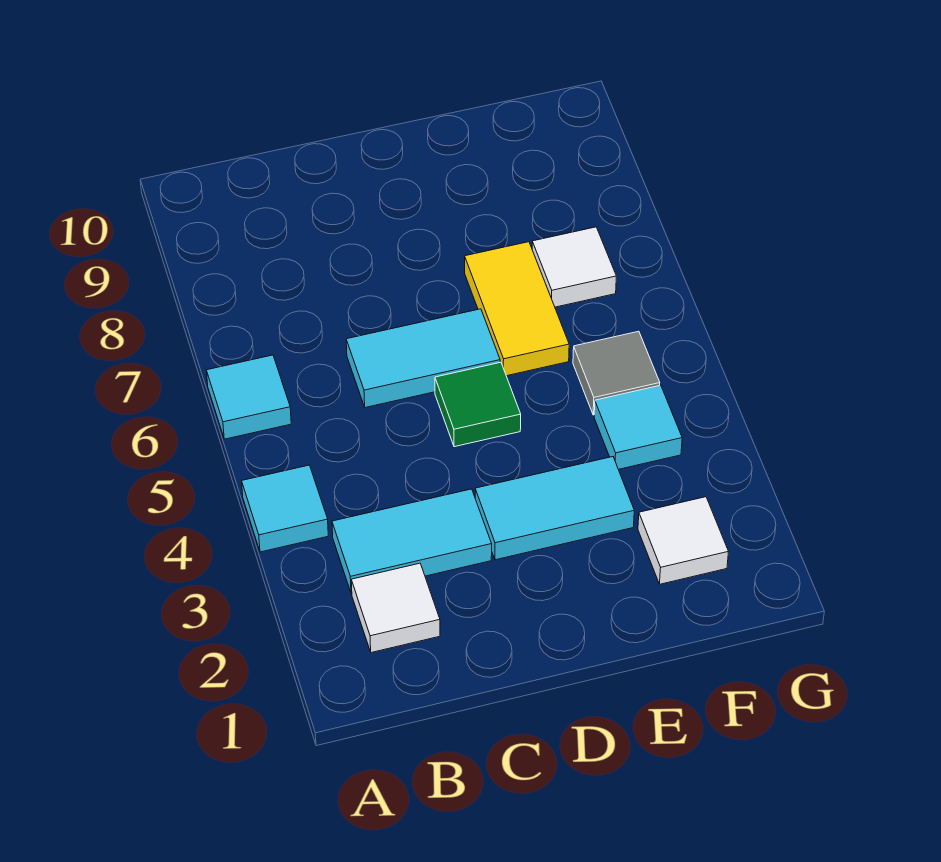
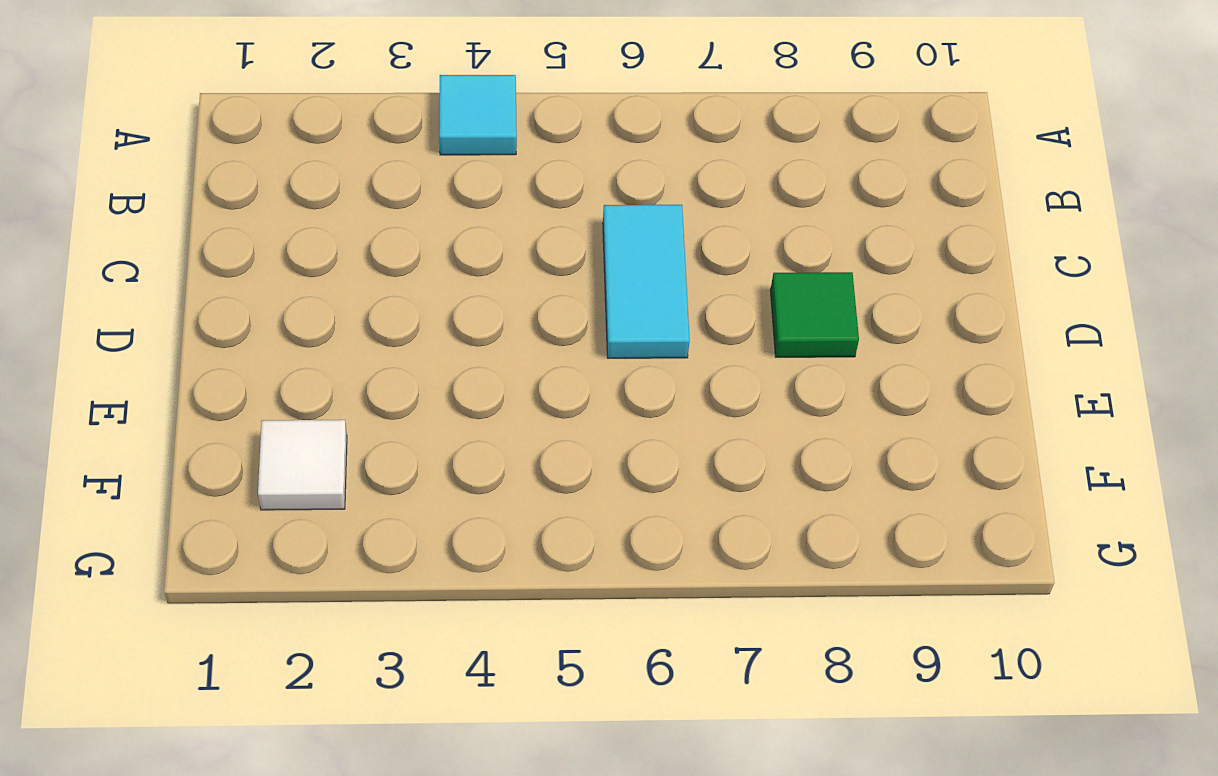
green tile D8 level 1 -> green tile D5 level 1
none -> cyan tile A6 level 1
none -> white tile B2 level 1
none -> cyan tile B3:C3 level 1

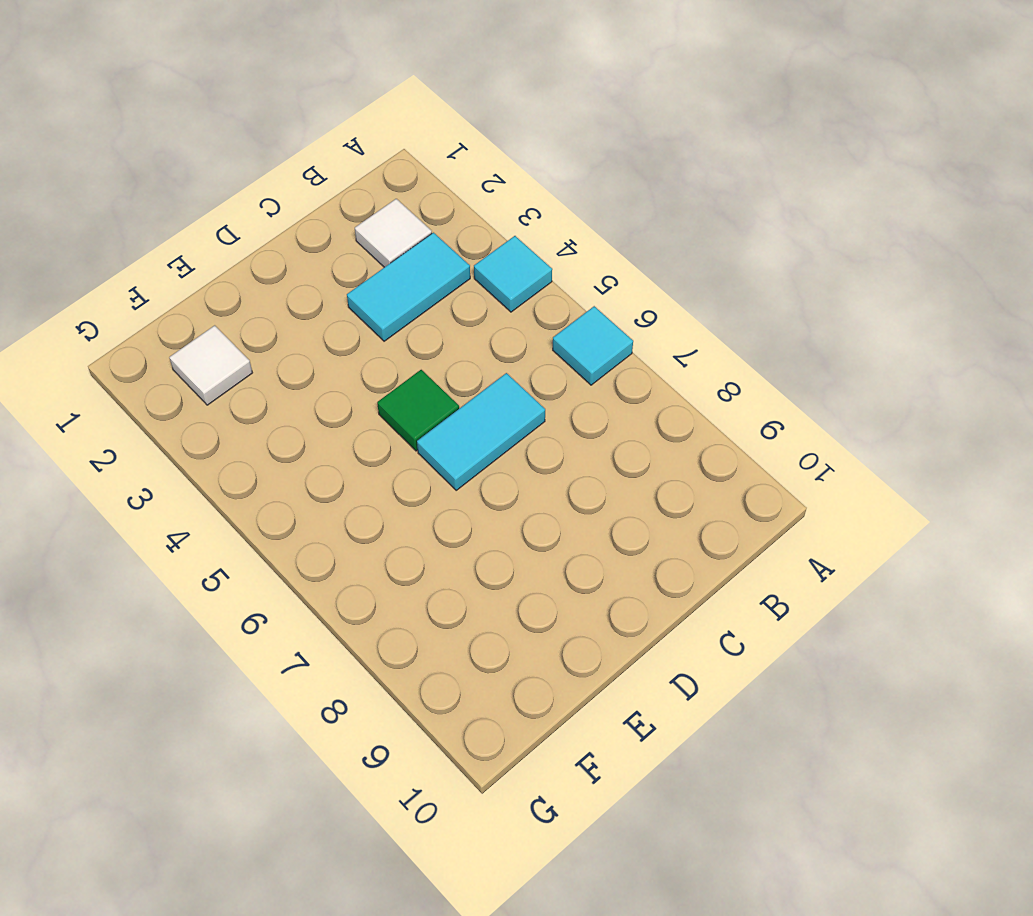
none -> cyan tile D3:E3 level 1
none -> yellow tile E6:E7 level 1
none -> cyan tile F4 level 1

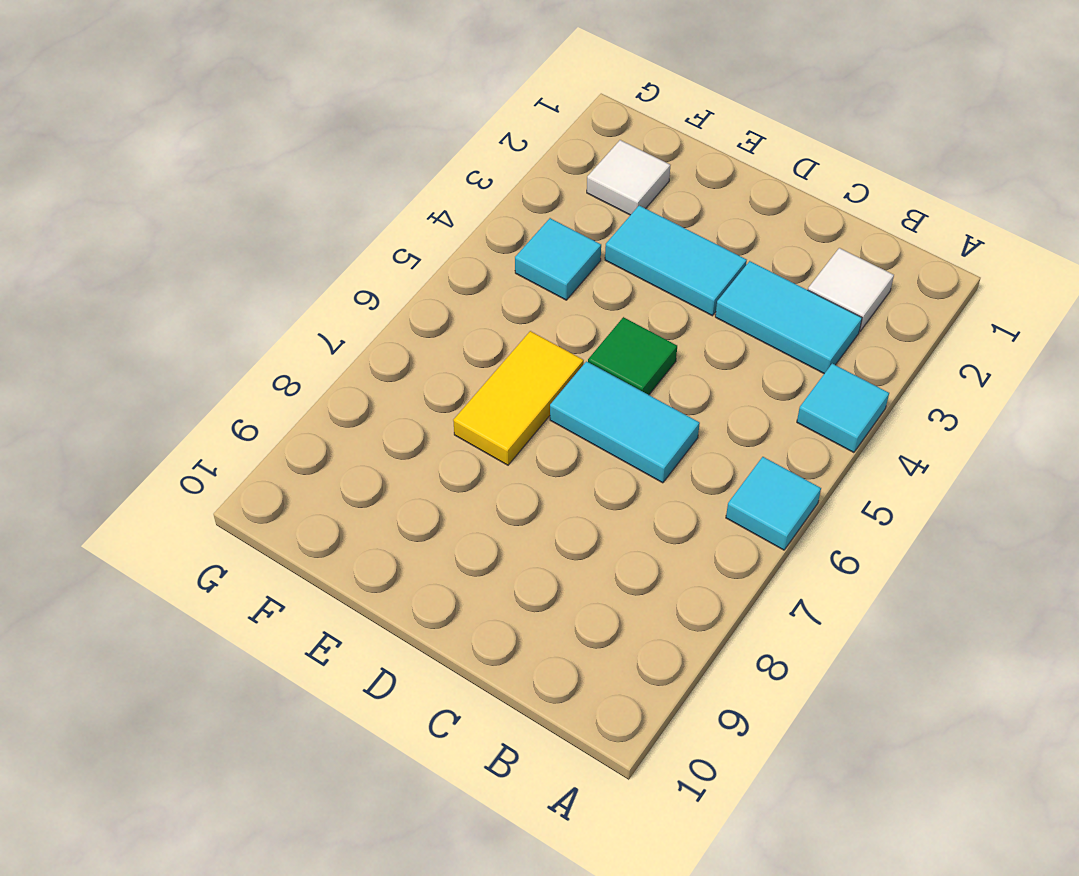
none -> grey tile F5 level 1
none -> white tile F7 level 1

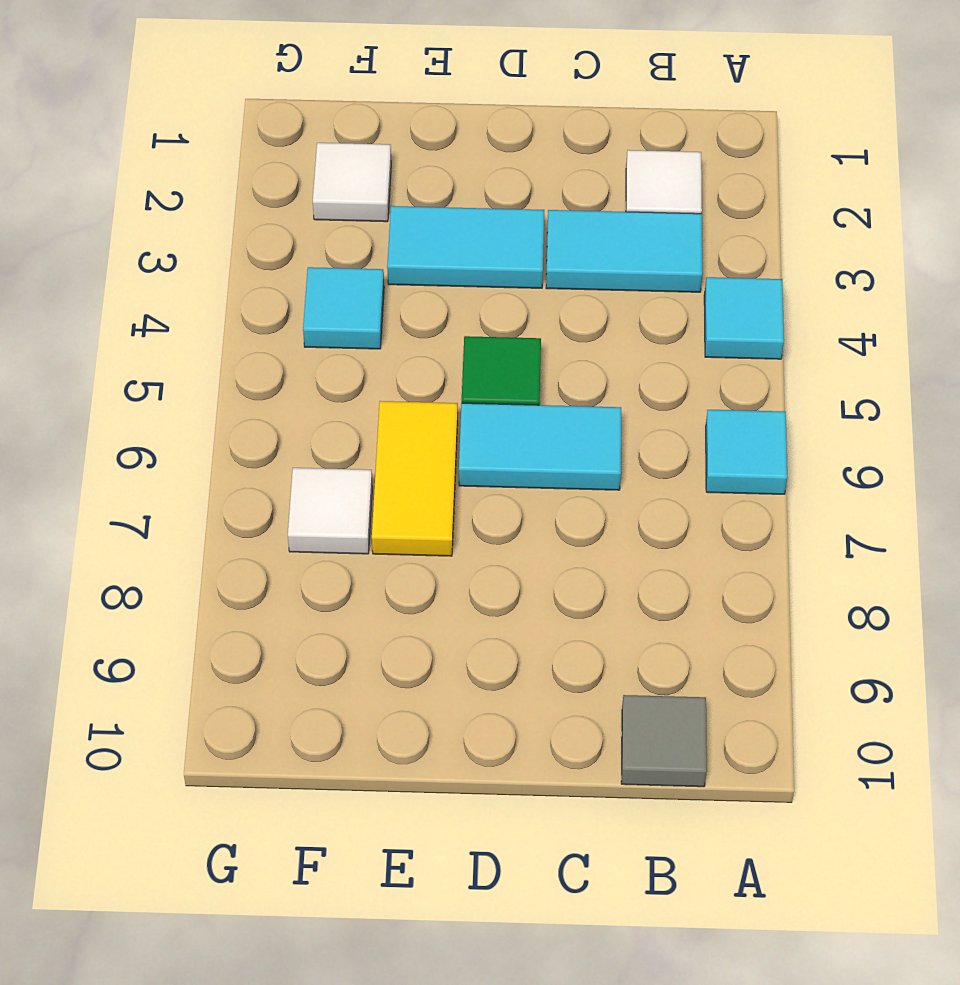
grey tile B10 level 1 -> grey tile F5 level 1

